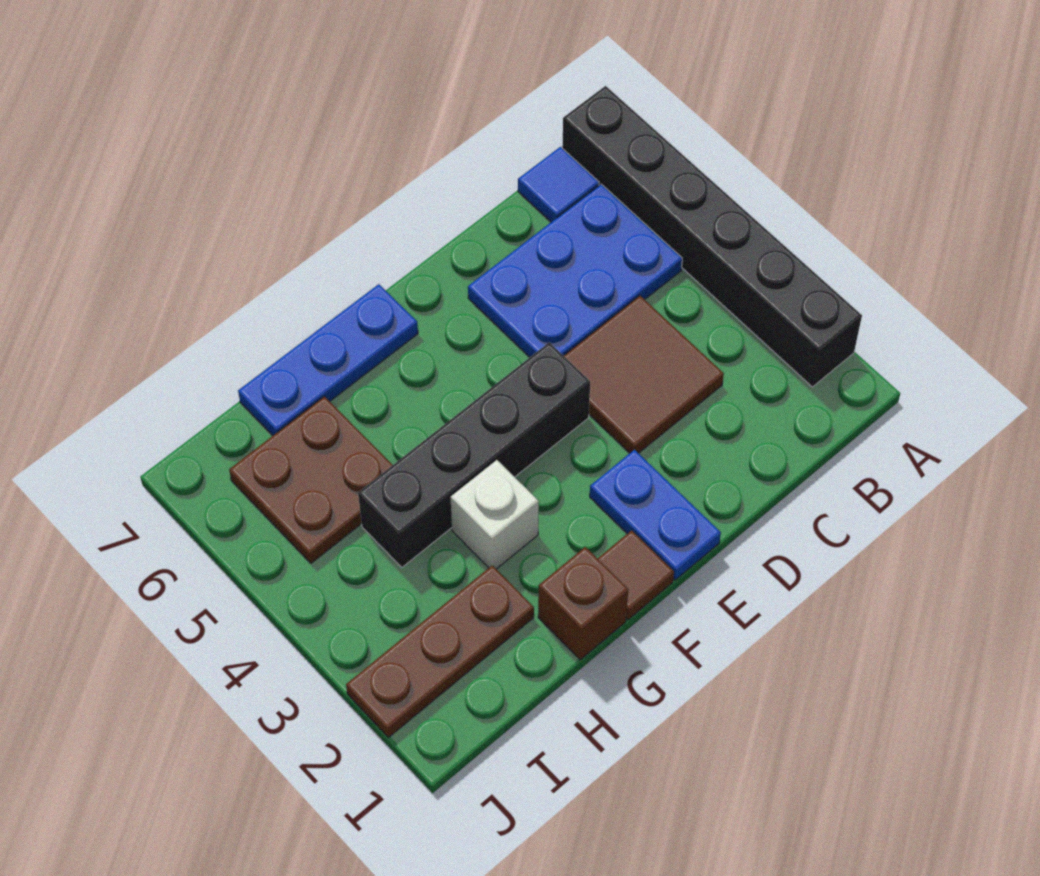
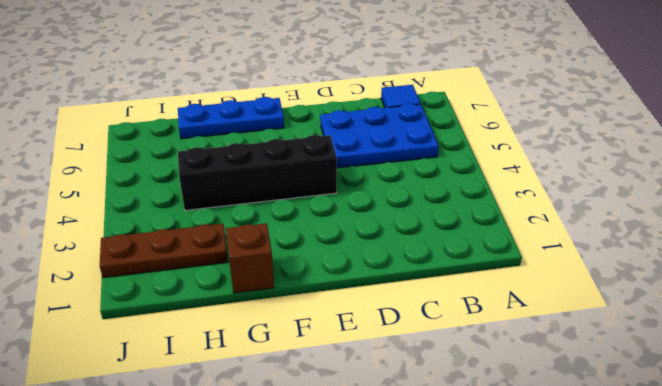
none -> black brick A2:A7 level 1
none -> brown tile C3:D4 level 1
none -> blue plate E1:E2 level 1

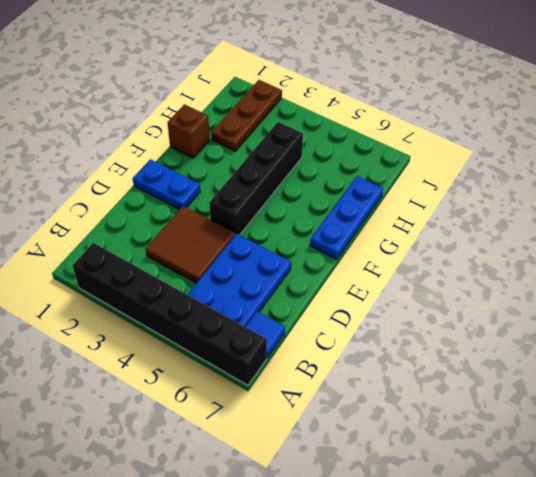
none -> brown tile F1 level 1
none -> white brick G3 level 1
none -> brown plate H5:I6 level 1

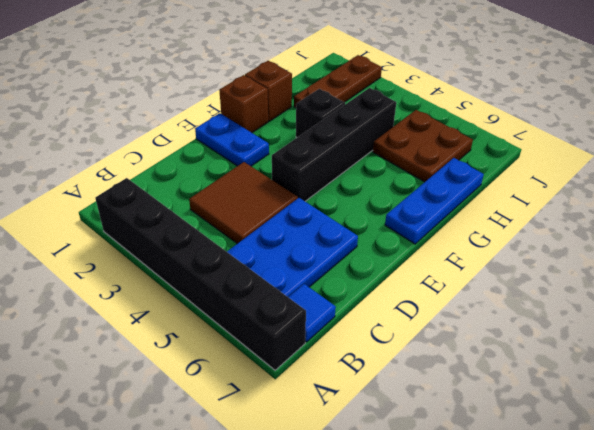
brown brick F1 level 1 -> brown tile F1 level 1
black brick G3 level 1 -> white brick G3 level 1

